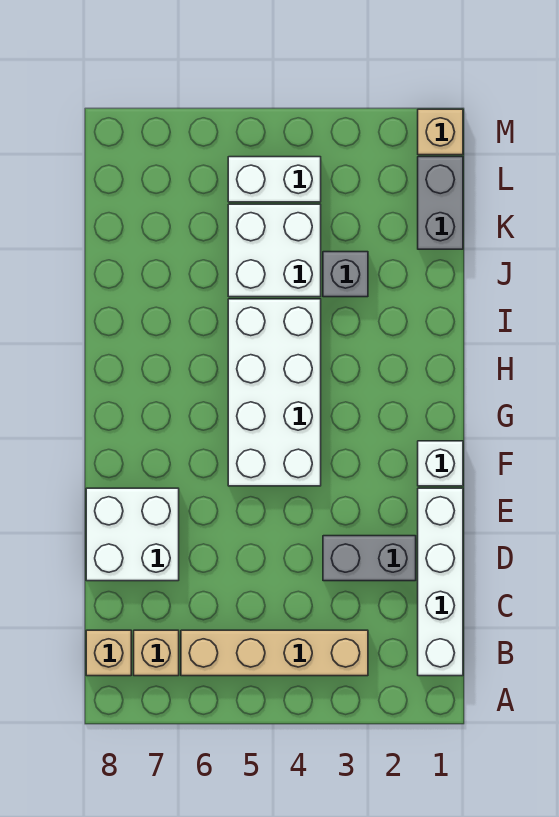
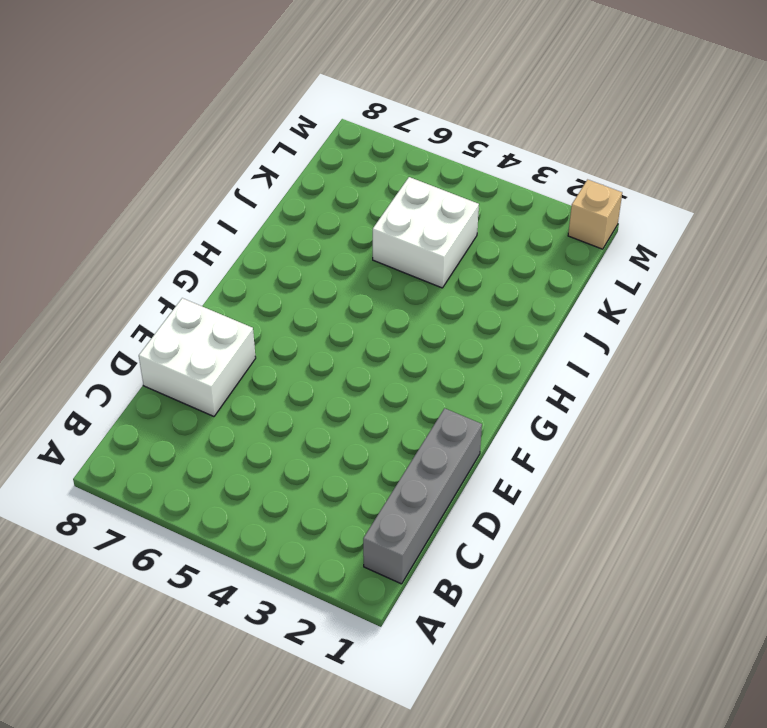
grey brick B1:E1 level 1 -> white brick B1:E1 level 1
none -> tan brick B3:B6 level 1
none -> tan brick B7 level 1
none -> tan brick B8 level 1

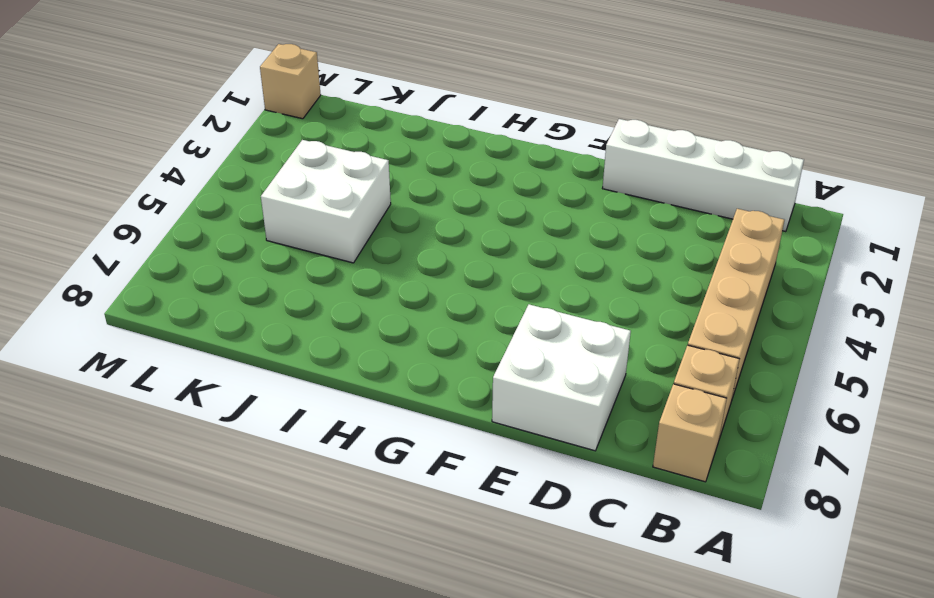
none -> grey brick D2:D3 level 1
none -> white brick F1 level 1
none -> white brick F4:I5 level 1

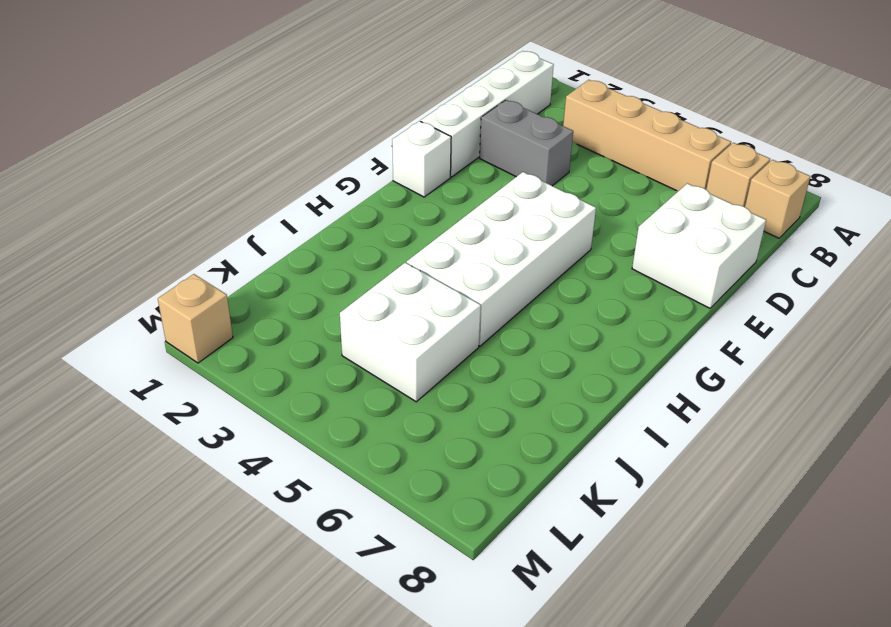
none -> grey brick J3 level 1
none -> grey brick K1:L1 level 1
none -> white brick L4:L5 level 1

